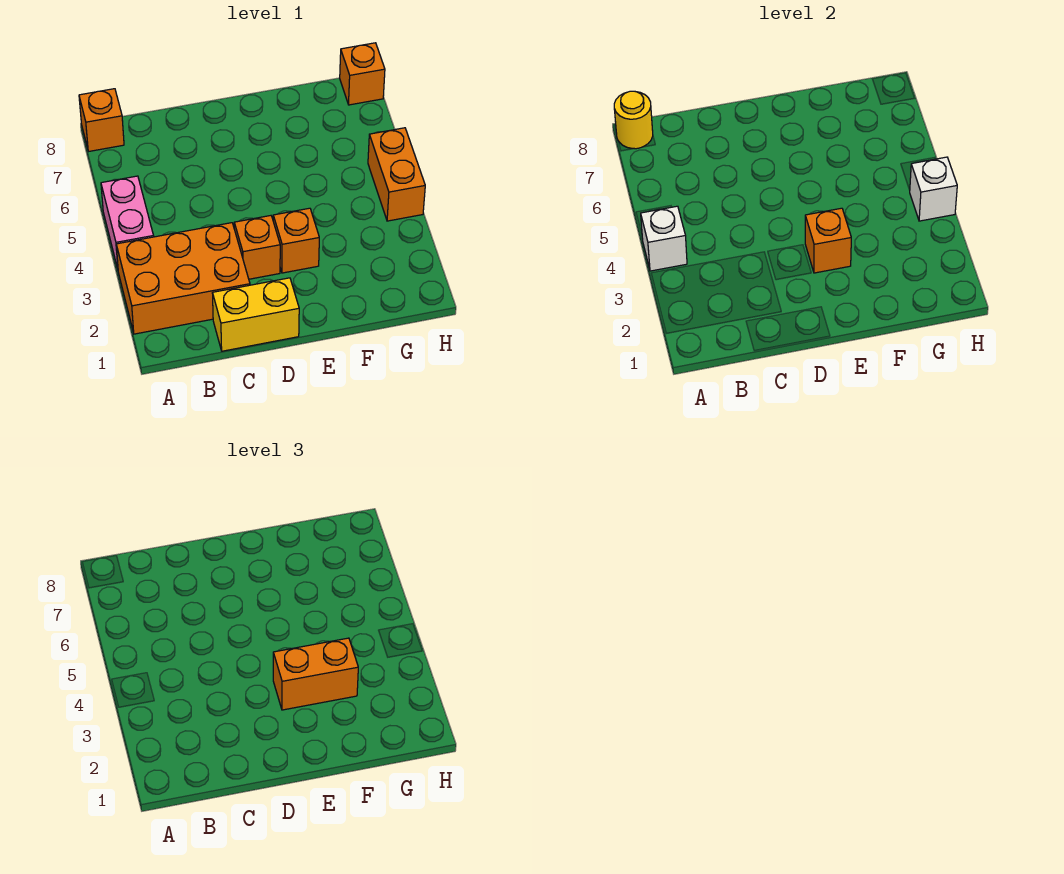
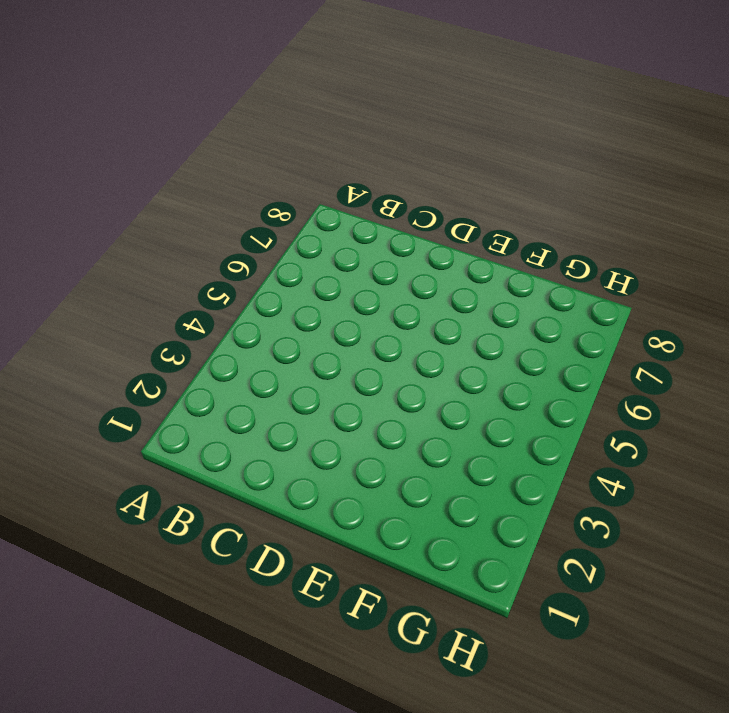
none -> orange brick A2:C3 level 1
none -> pink brick A4:A5 level 1
none -> orange brick A8 level 1

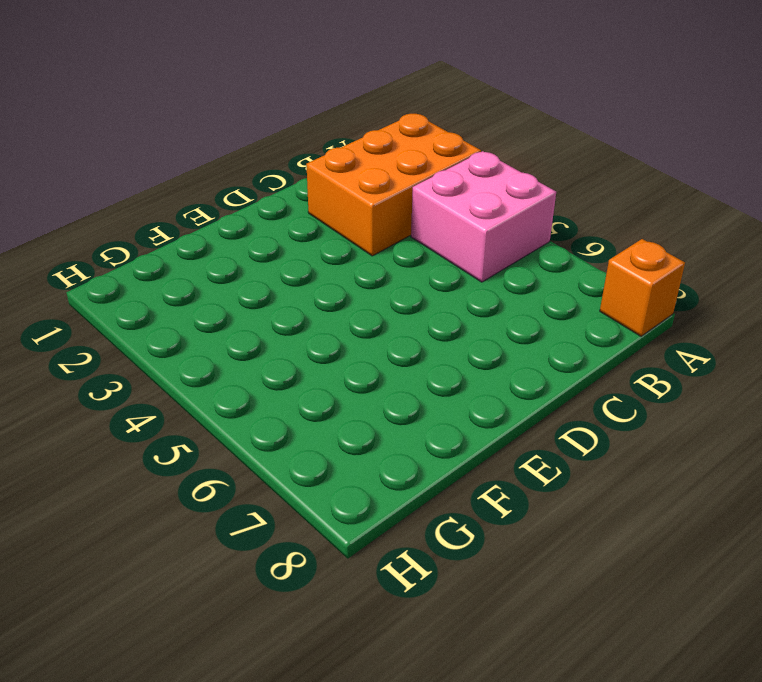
pink brick A4:B5 level 1 -> pink brick A4:A5 level 1
none -> yellow brick C1:D1 level 1
none -> orange brick D3 level 1
none -> orange brick E3 level 1

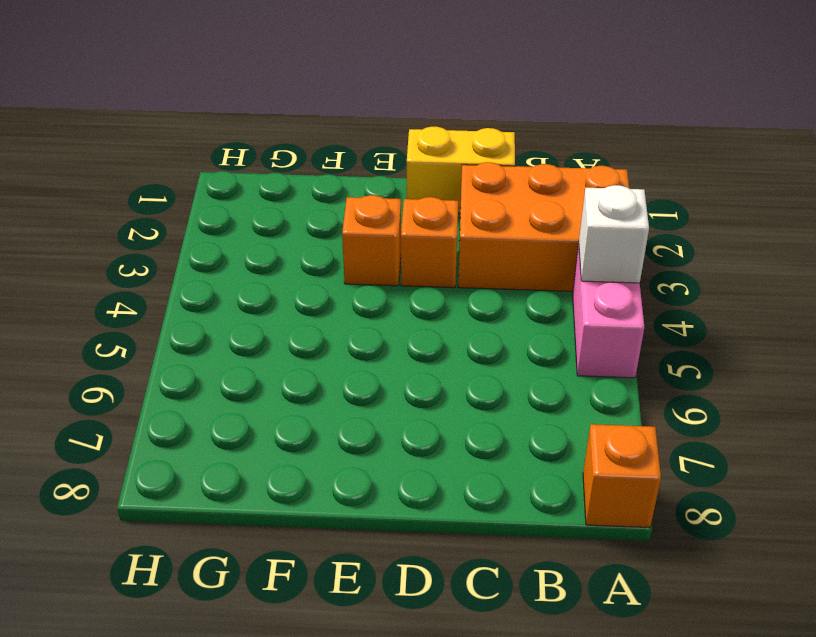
none -> orange brick H4:H5 level 1
none -> orange brick H8 level 1
none -> yellow round brick A8 level 2

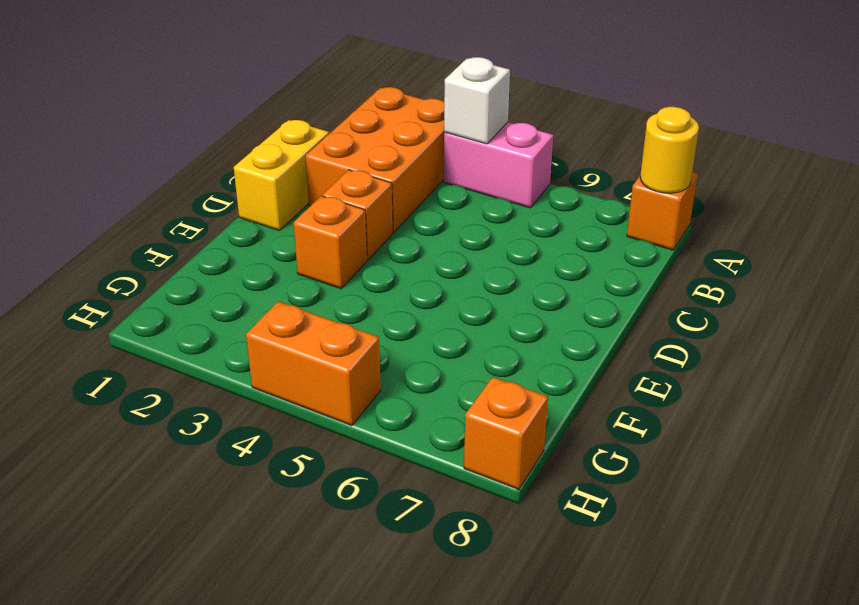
none -> orange brick E3 level 2
none -> white brick H4 level 2
none -> orange brick E3:F3 level 3

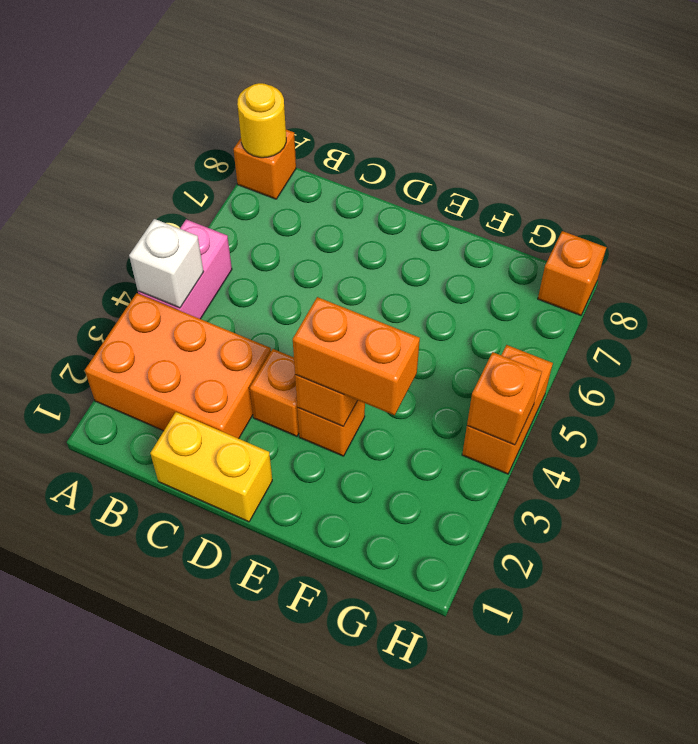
orange brick H4 level 2 -> white brick H4 level 2

